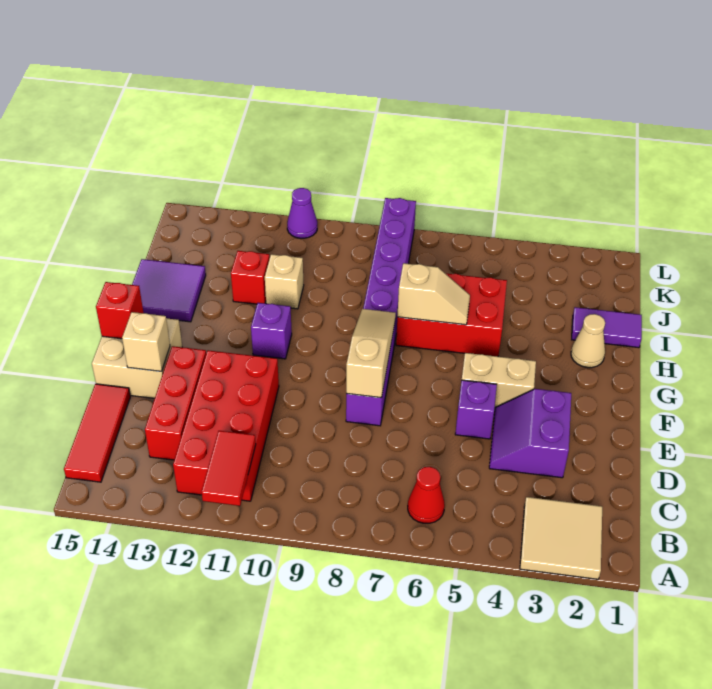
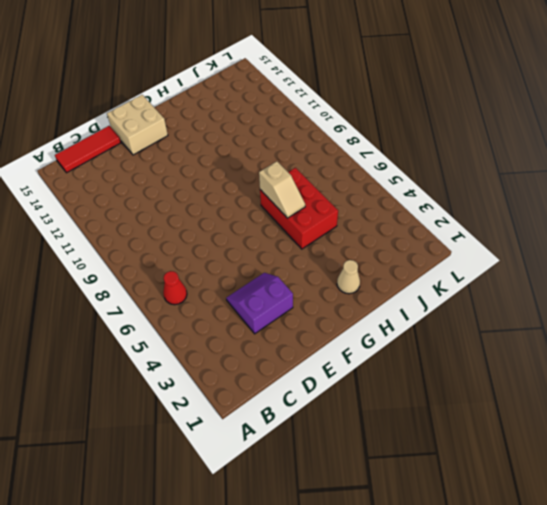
none -> tan tile A2:B3 level 1
none -> red brick B11:E12 level 1
none -> red brick C13:E13 level 1

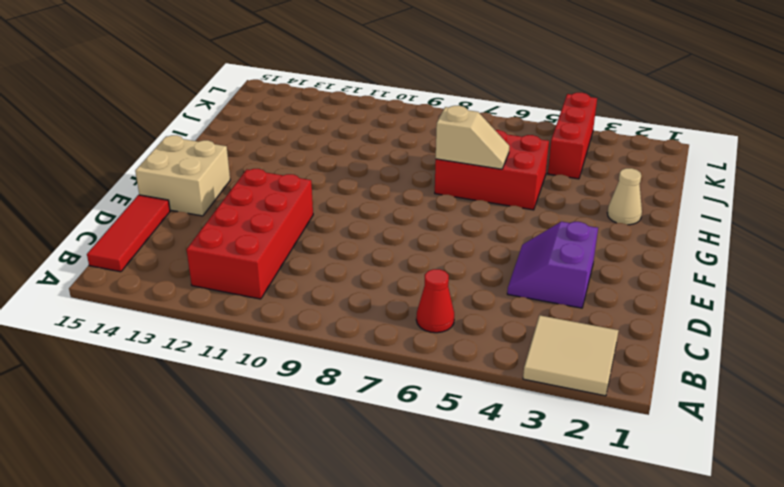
red brick J4:L4 level 1 -> red brick C13:E13 level 1
none -> purple brick E5 level 1
none -> purple brick E8:L8 level 1
none -> tan brick F4:F5 level 1

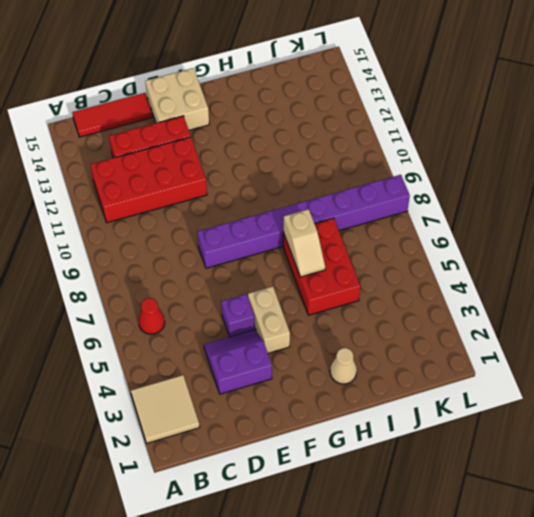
none -> purple brick G11 level 1
none -> purple tile H14:I15 level 1
none -> purple tile I1:I2 level 1

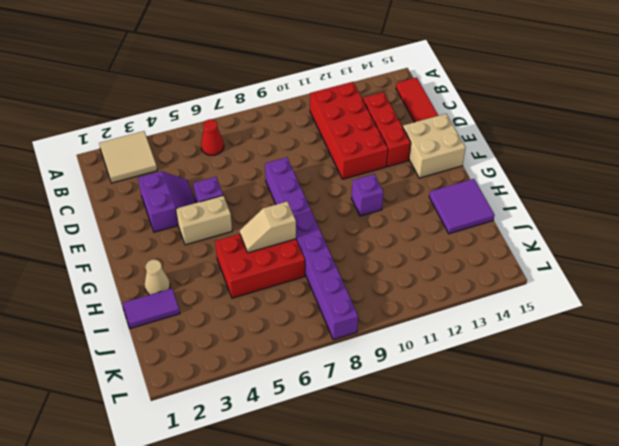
none -> tan brick I11 level 1
none -> red brick I12 level 1
none -> purple cone L11 level 1

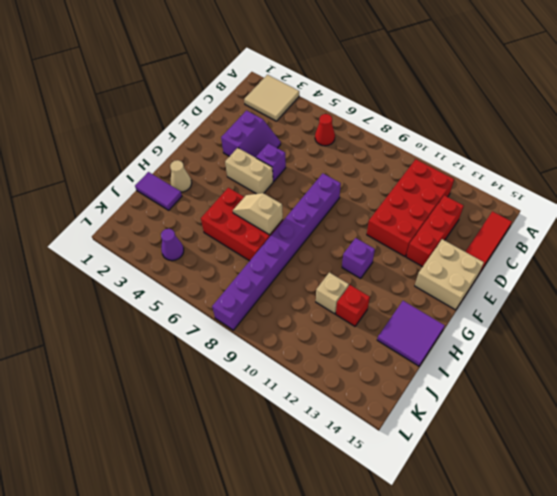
purple cone K4 level 1 -> purple cone L11 level 1
none -> red tile A11:B11 level 2
none -> tan slope E8:G8 level 2 top E
none -> tan brick E14 level 2

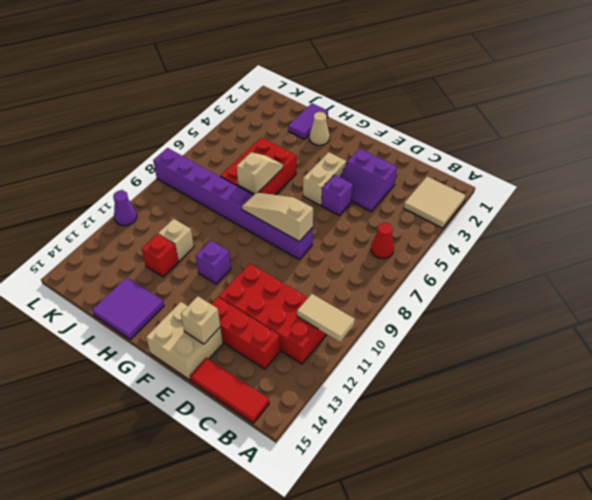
tan tile A11:B11 level 2 -> red tile A11:B11 level 2
none -> red brick F15 level 2

